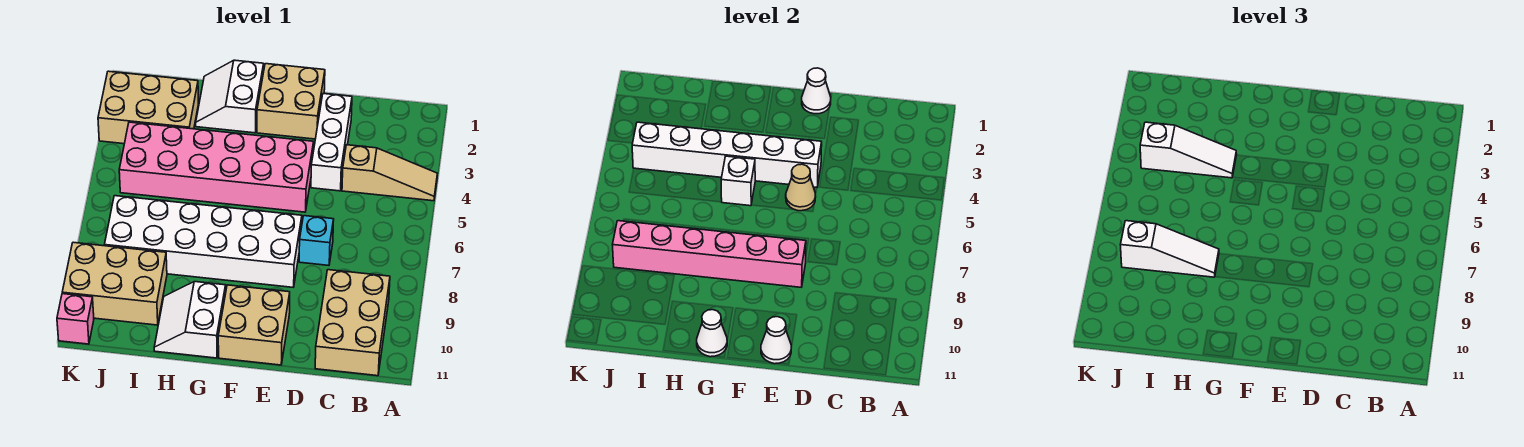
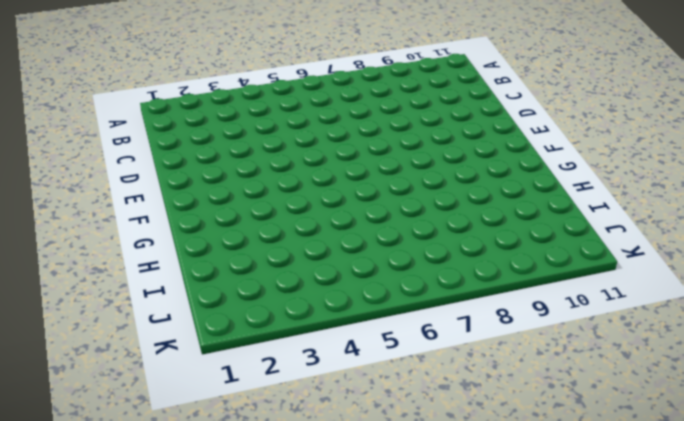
none -> tan slope A4:C4 level 1 top C
none -> tan brick B9:C11 level 1
none -> white brick D2:D4 level 1

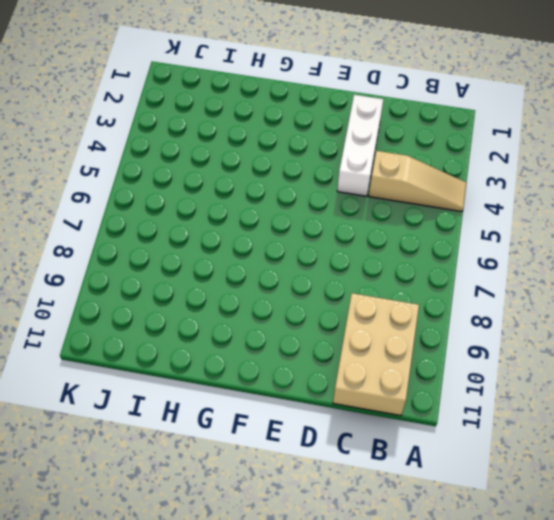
none -> cyan brick D7 level 1
none -> tan brick E1:F2 level 1
none -> pink brick E4:J5 level 1

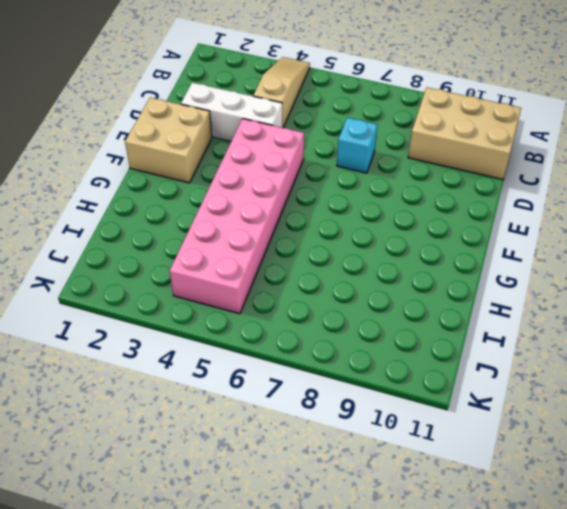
none -> white brick E7:J8 level 1
none -> tan brick E10:F11 level 1
none -> white slope G1:H2 level 1 top G

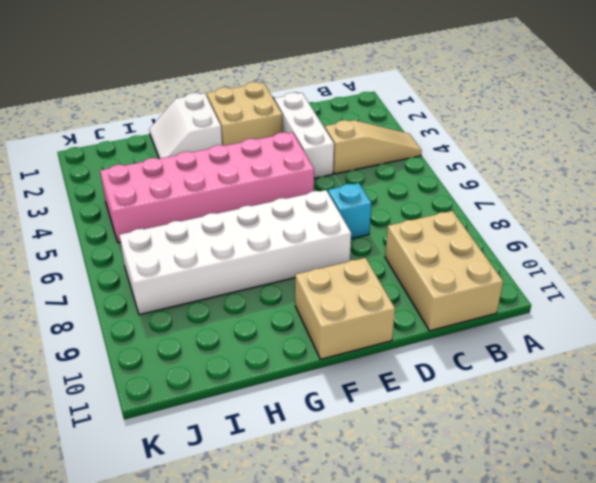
none -> white slope G10:H11 level 1 top G
none -> tan brick I2:K3 level 1
none -> tan brick I9:K10 level 1

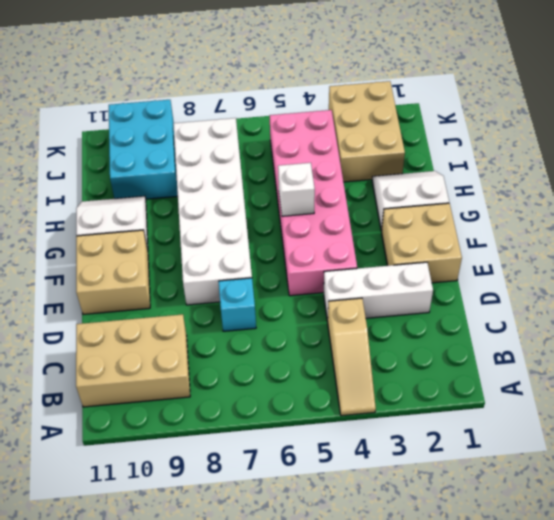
cyan brick I9:K10 level 1 -> tan brick I9:K10 level 1
none -> pink brick K11 level 1
none -> white cone E1 level 2
none -> white brick E4:J4 level 2

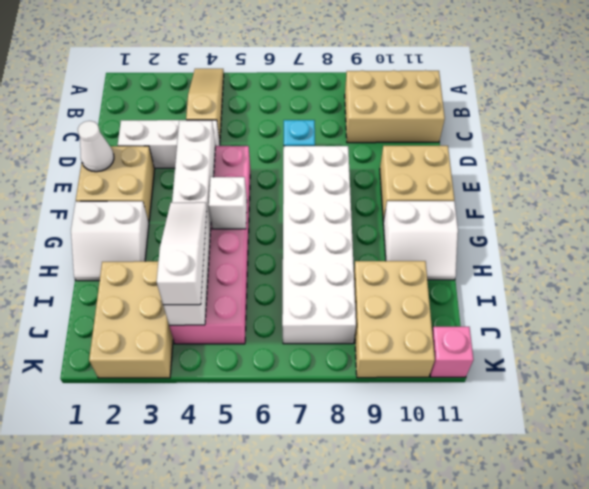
none -> tan cone E5 level 2
none -> pink brick E8:J8 level 2
none -> white cone E11 level 2

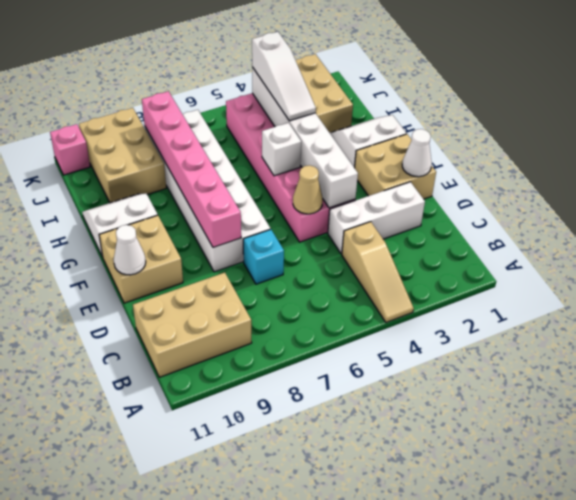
none -> white cone G11 level 2
none -> white slope H8:J8 level 3 top J

